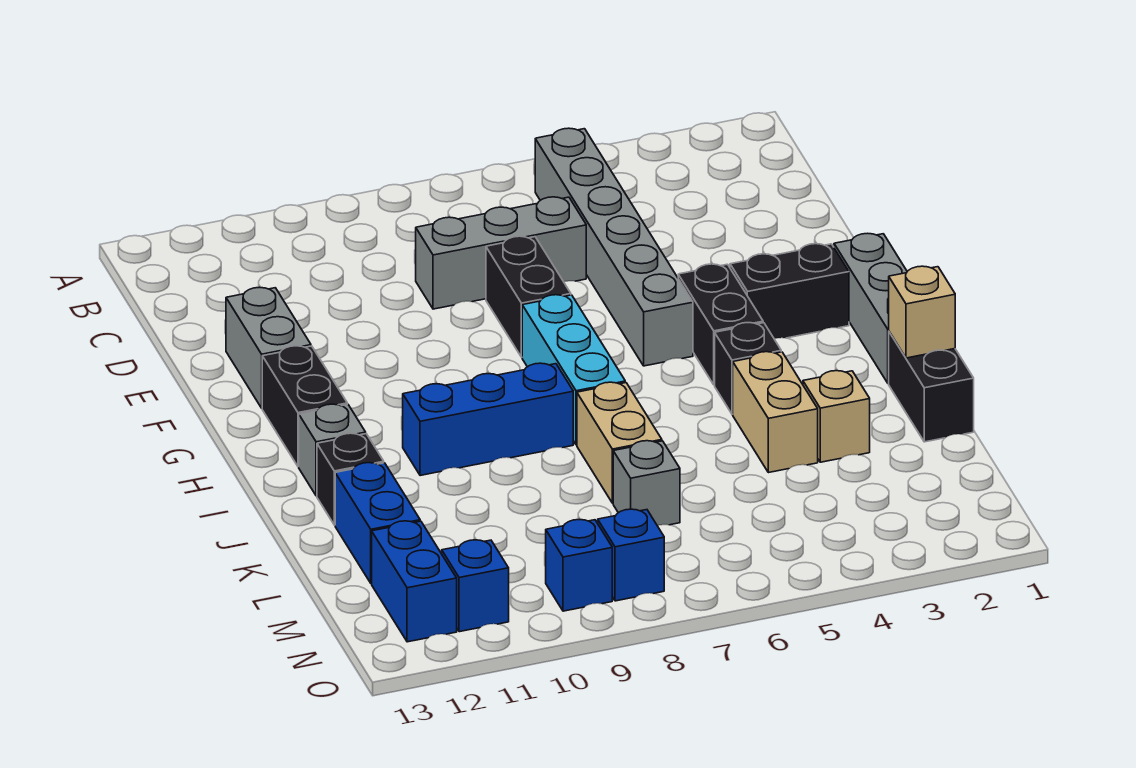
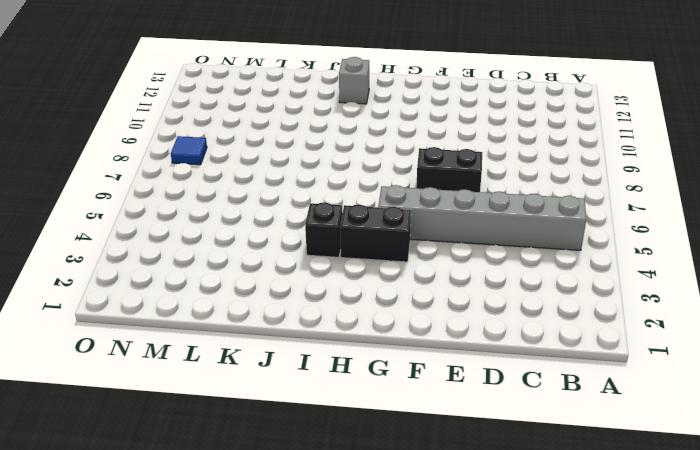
blue tile N8 level 1 -> blue brick N8 level 1
none -> grey brick D6:D8 level 1
none -> grey brick E12:F12 level 1
none -> grey brick G1:I1 level 1

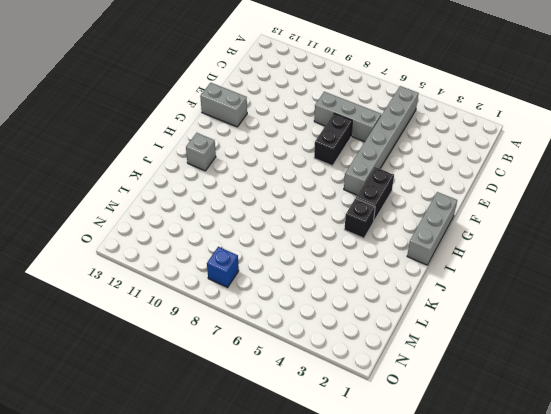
grey brick F12:F13 level 1 -> grey brick E12:F12 level 1
none -> black brick G2:G3 level 1
none -> cyan brick G7:I7 level 1
none -> black brick G12:H12 level 1

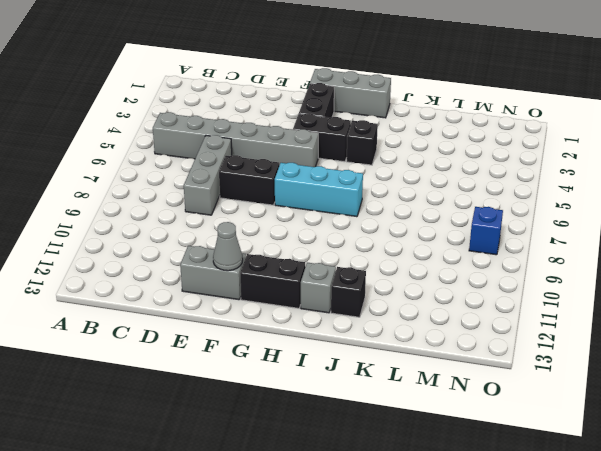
grey cone F12 level 2 -> none
none -> blue brick I8:I10 level 1
none -> black brick J1:K1 level 1
none -> tan brick J4:K4 level 1

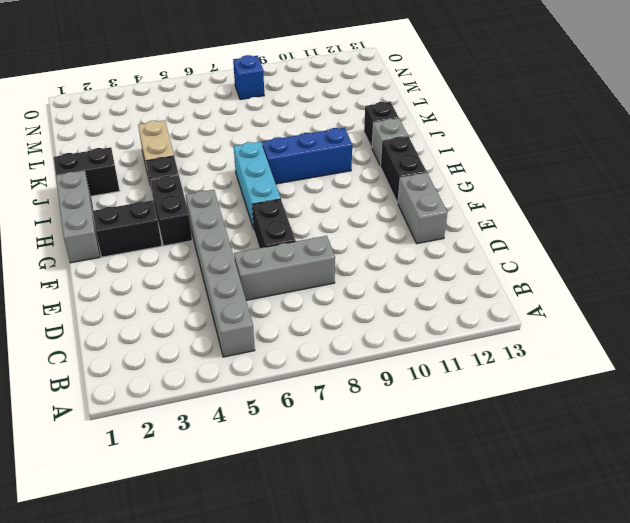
black brick J1:J2 level 1 -> black brick J1:K1 level 1
none -> tan brick J7:K7 level 1
none -> tan brick K3 level 1
none -> blue brick K12:L12 level 1

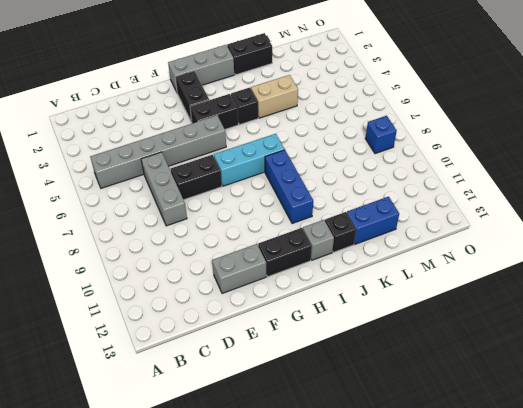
none -> tan brick J7:K7 level 1
none -> tan brick K3 level 1
none -> grey brick L7 level 1

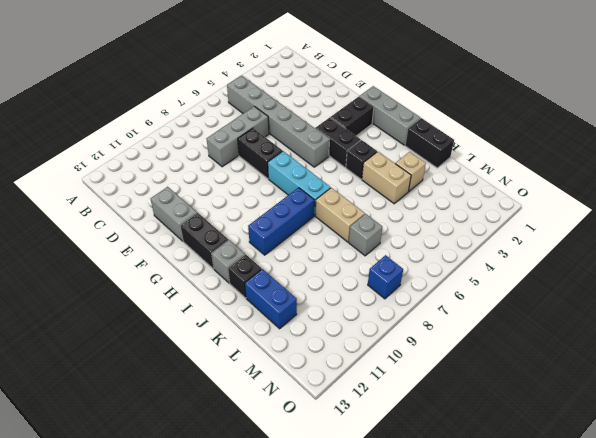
none -> blue brick M12:N12 level 1
none -> blue brick N9 level 1
none -> blue brick N11 level 1

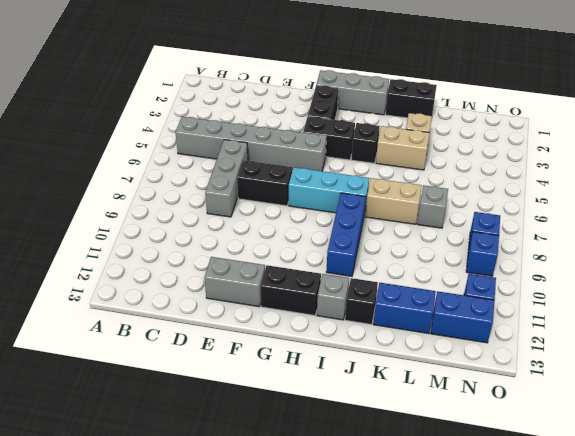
none -> tan brick J1 level 2

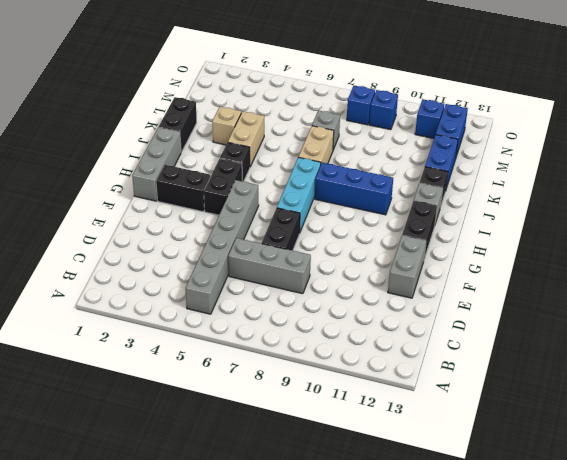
none -> tan brick J1 level 2

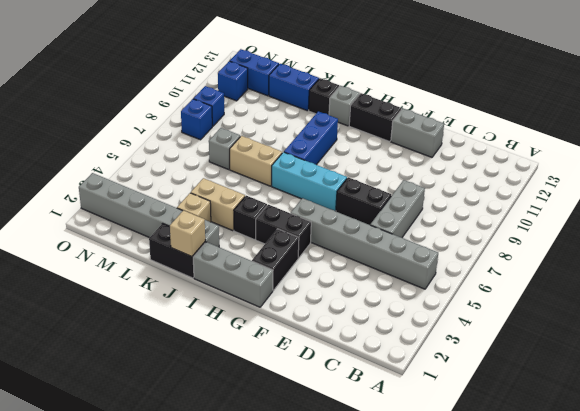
grey brick J2:O2 level 1 -> none

